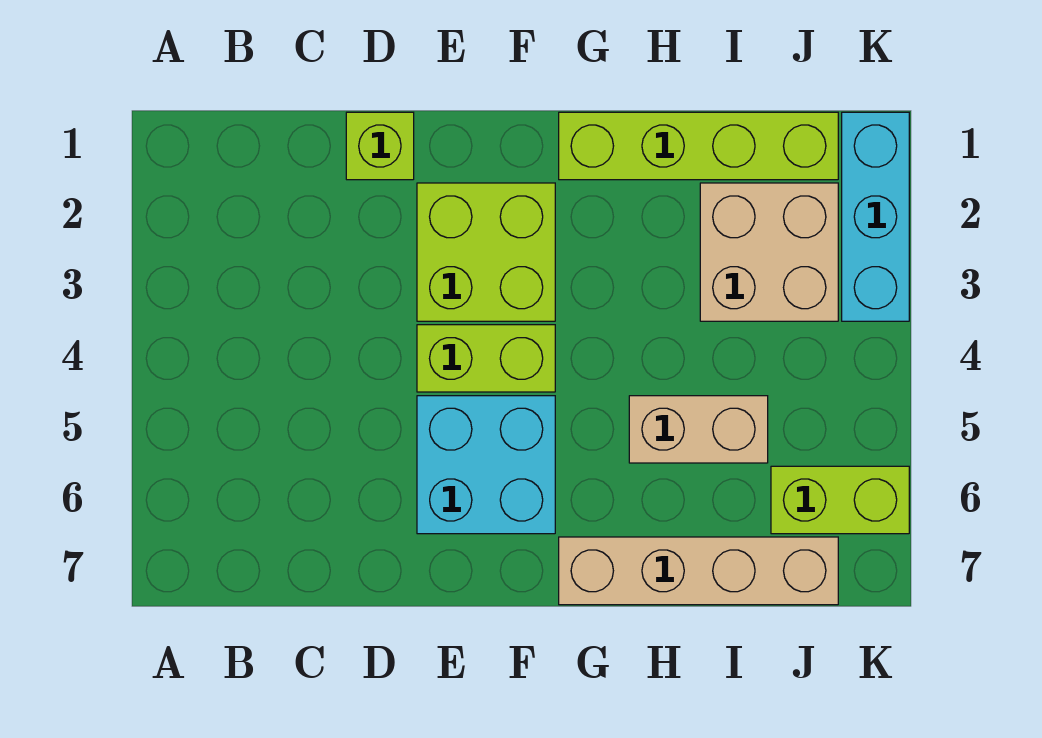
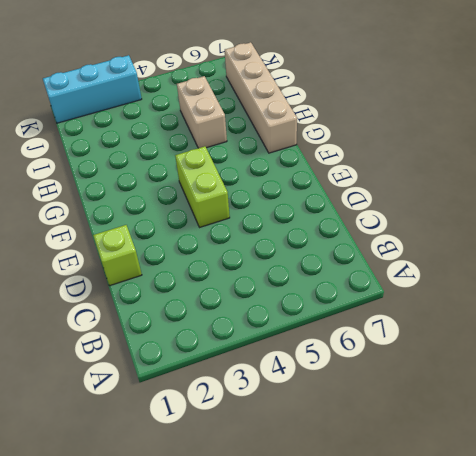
none -> lime brick E2:F3 level 1
none -> cyan brick E5:F6 level 1

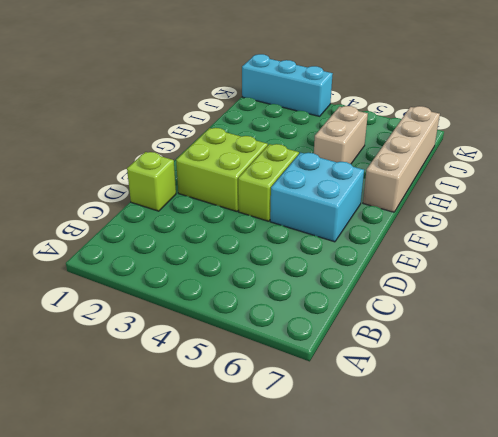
none -> lime brick G1:J1 level 1
none -> tan brick I2:J3 level 1

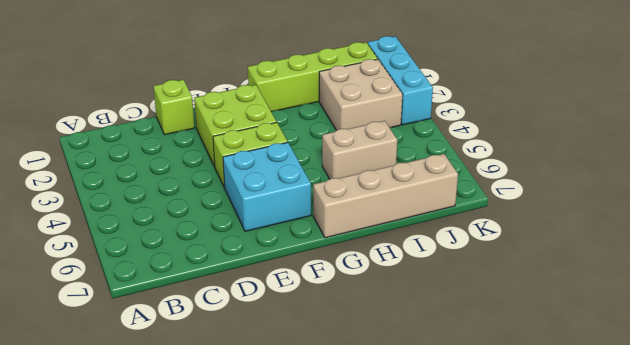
none -> lime brick J6:K6 level 1

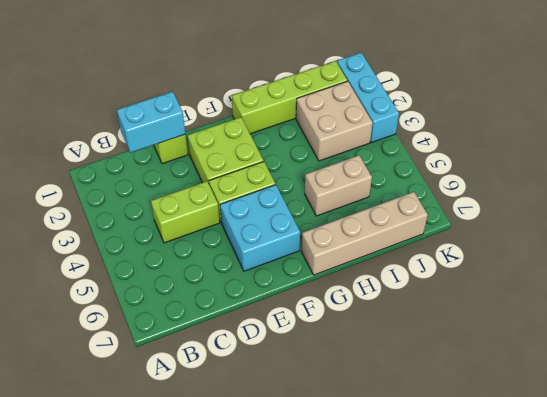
cyan brick C1:D1 level 2 -> none
lime brick C4:D4 level 1 -> lime brick J6:K6 level 1

